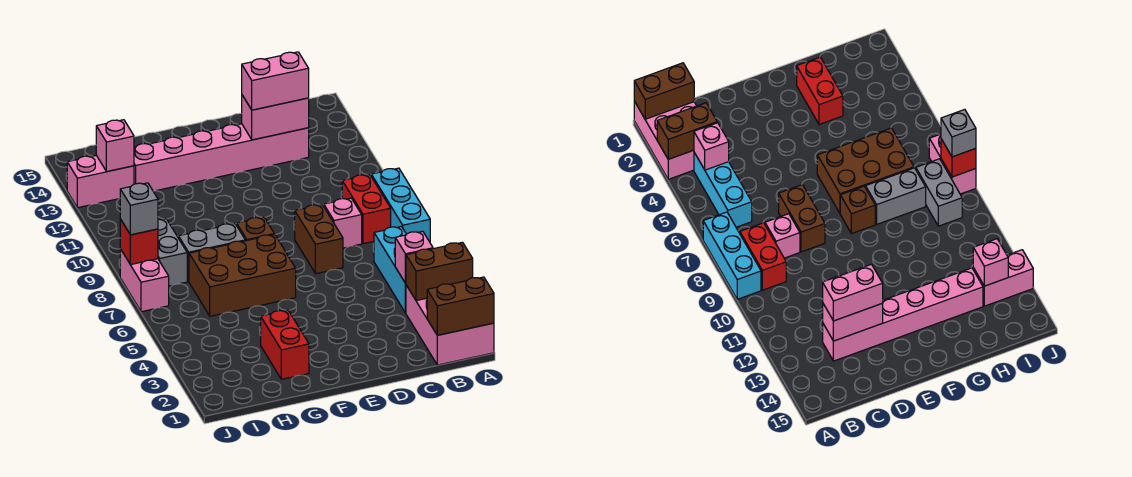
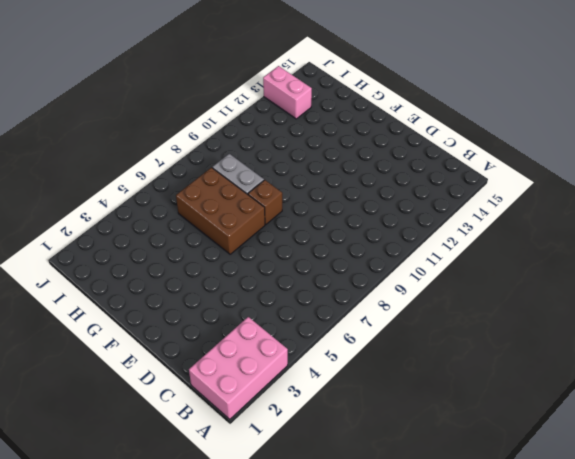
none -> cyan brick A7:A9 level 1
none -> cyan brick B4:B6 level 1
none -> red brick B8:B9 level 1

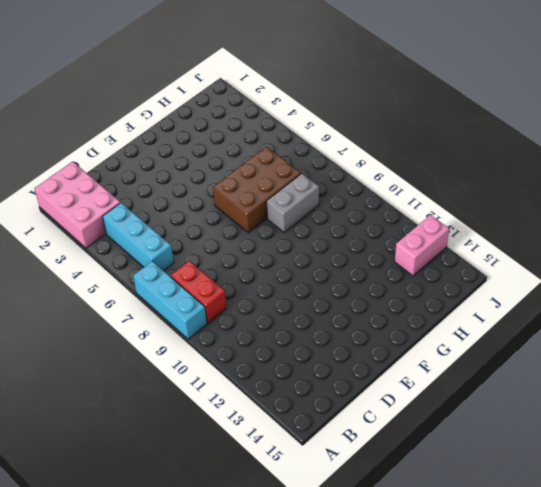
none -> pink brick C8 level 1
none -> pink brick C13:H13 level 1
none -> brown brick D7:D8 level 1

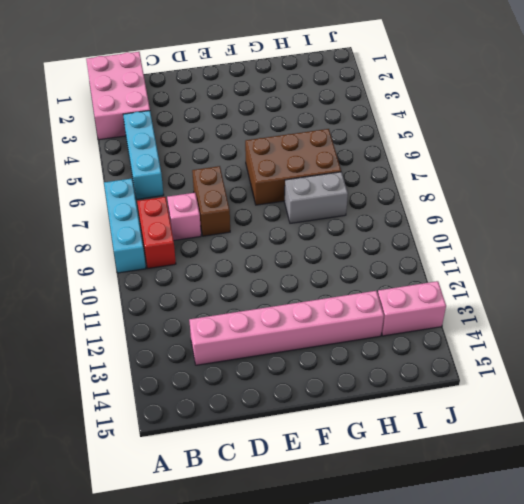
none -> brown brick F8 level 1
none -> red brick G2:G3 level 1
none -> grey brick I8:I9 level 1

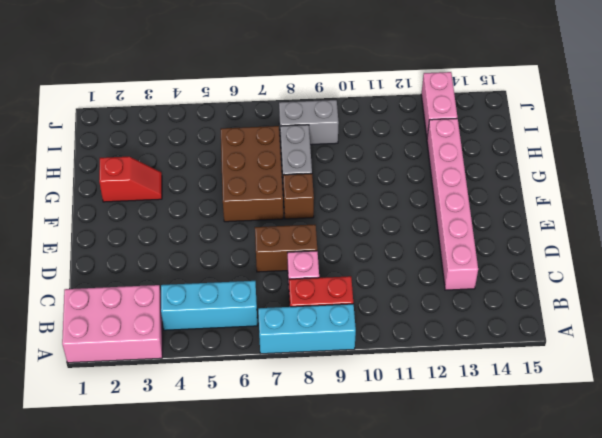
red slope G2:G3 level 1 top 2 -> red brick G2:G3 level 1
none -> pink brick J7:J8 level 1
none -> brown brick A1:B1 level 2
none -> brown brick A3:B3 level 2

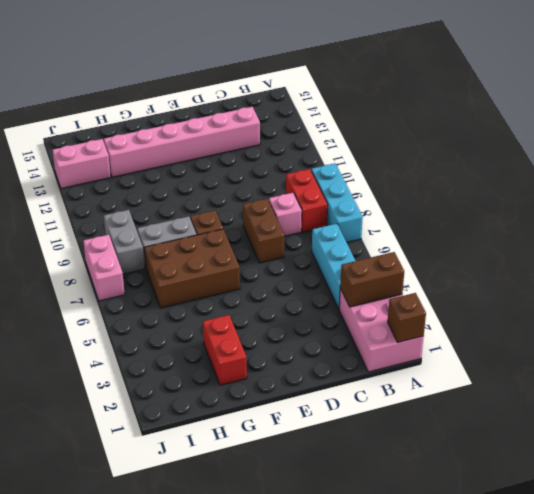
brown brick A1 level 2 -> brown brick A1:B1 level 2
none -> pink brick B4 level 2
none -> pink brick C13:D13 level 2
none -> pink brick I13 level 2

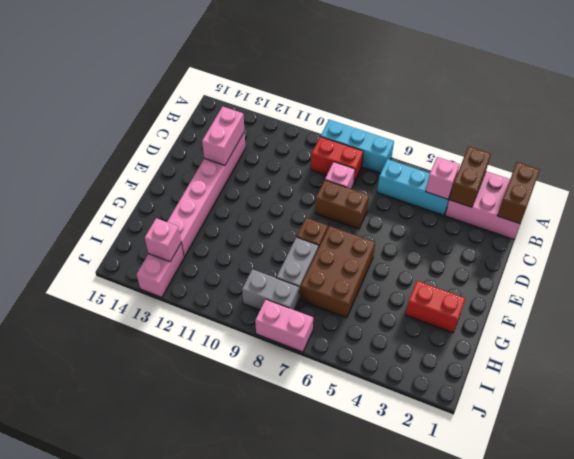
none -> red brick J8 level 2
none -> pink brick C13:D13 level 3
none -> grey brick J8 level 3

